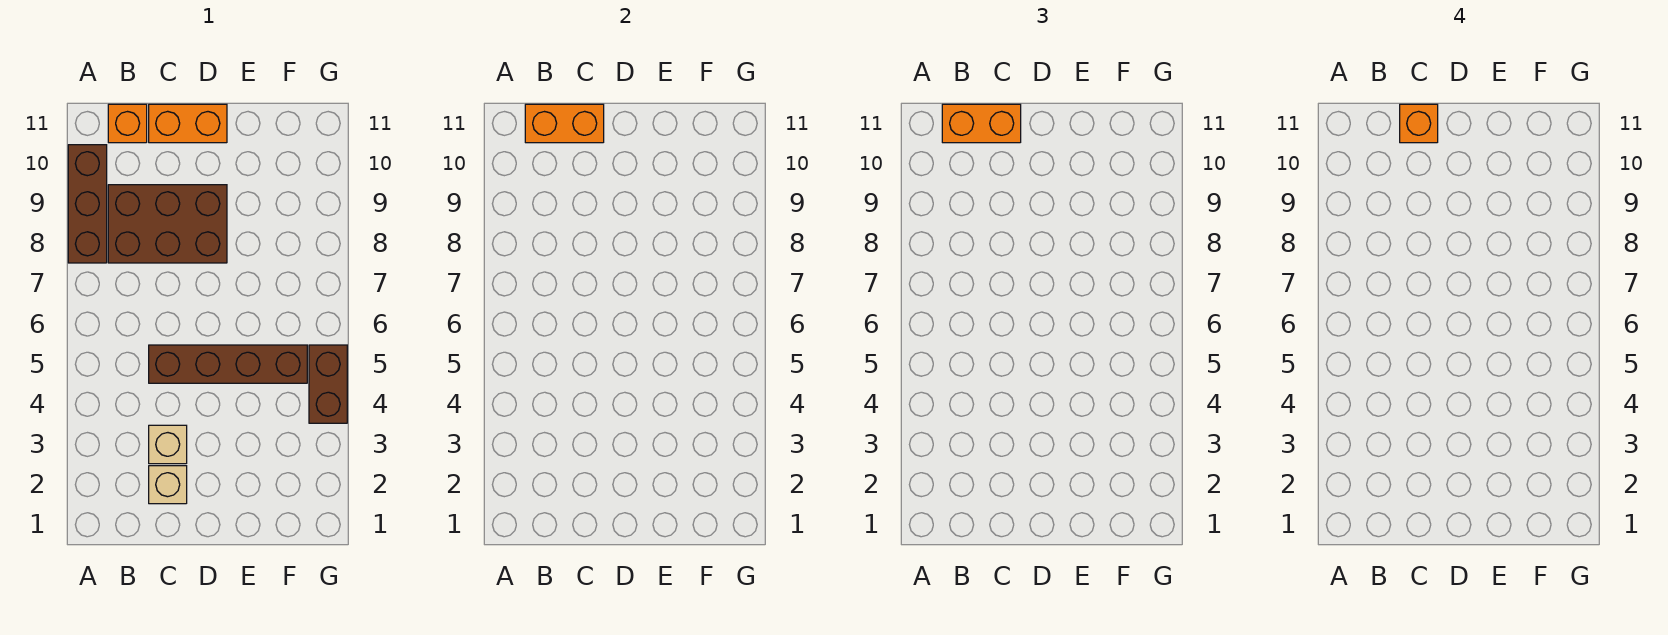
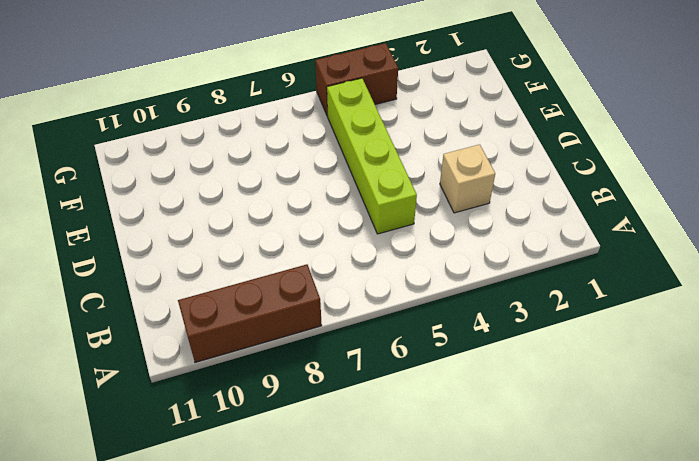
lime brick C5:F5 level 1 -> brown brick C5:F5 level 1
none -> brown brick B8:D9 level 1
none -> orange brick B11 level 1

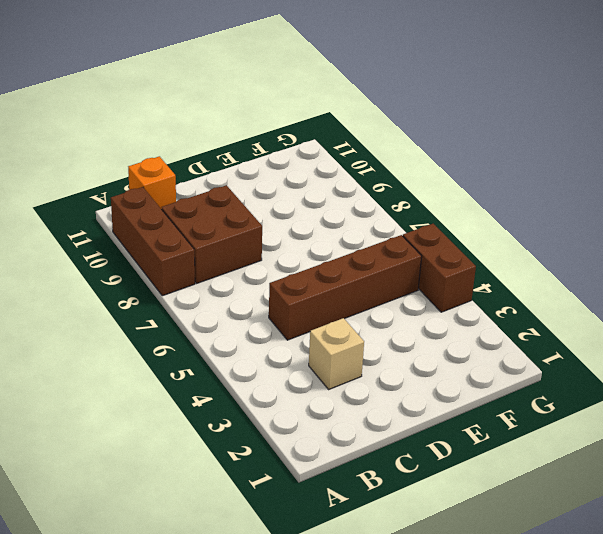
brown brick B8:C9 level 1 -> brown brick B8:D9 level 1
none -> tan brick C2 level 1
none -> orange brick C11:D11 level 1

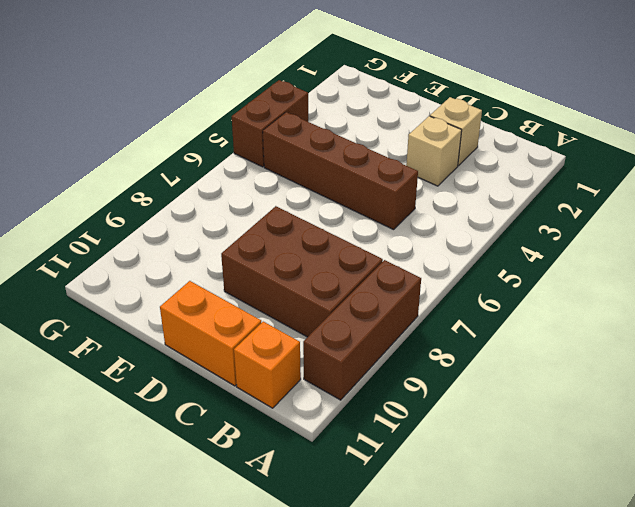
none -> orange brick B11:C11 level 2
none -> orange brick B11:C11 level 3

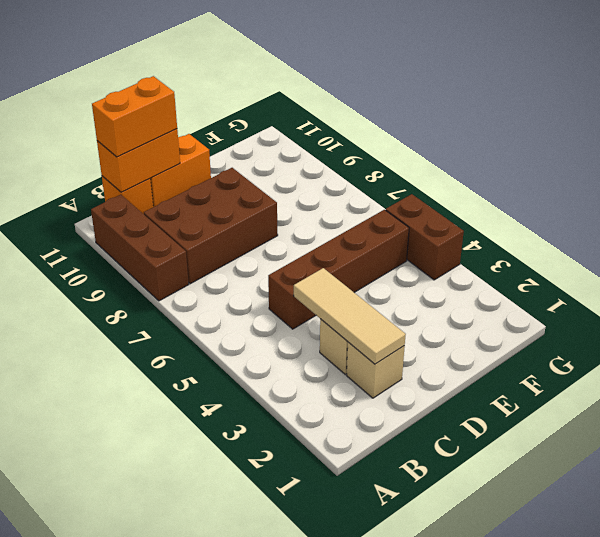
tan tile C2:C4 level 2 -> none
none -> orange brick C11 level 4

